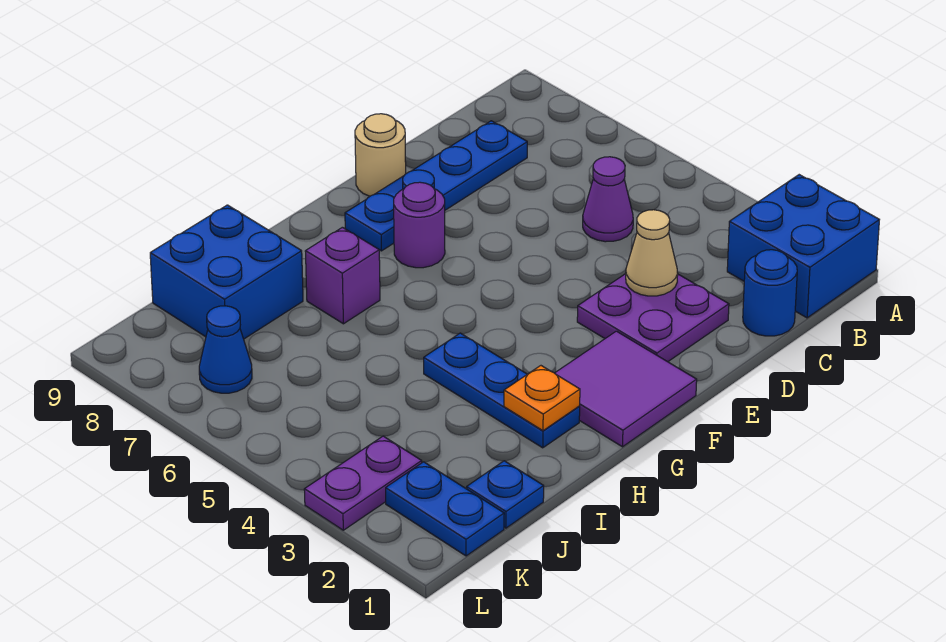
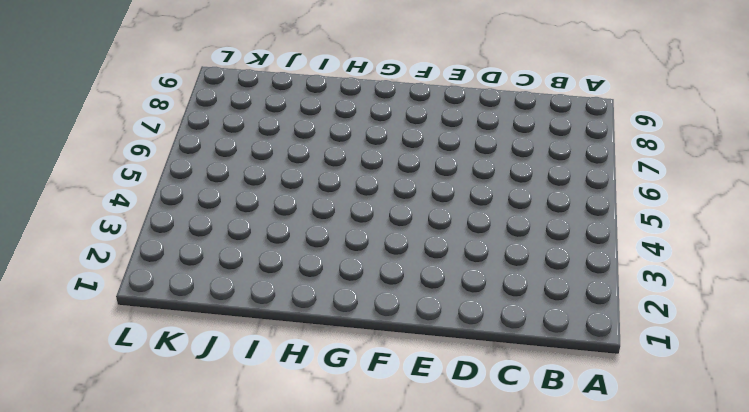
none -> blue brick A1:B2 level 1
none -> blue round brick C1 level 1
none -> purple cone C5 level 1

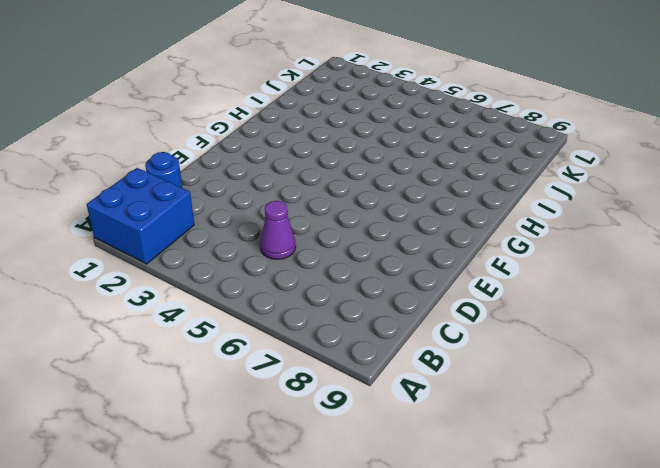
none -> blue plate C8:F8 level 1
none -> purple plate D2:E3 level 1
none -> tan round brick E9 level 1

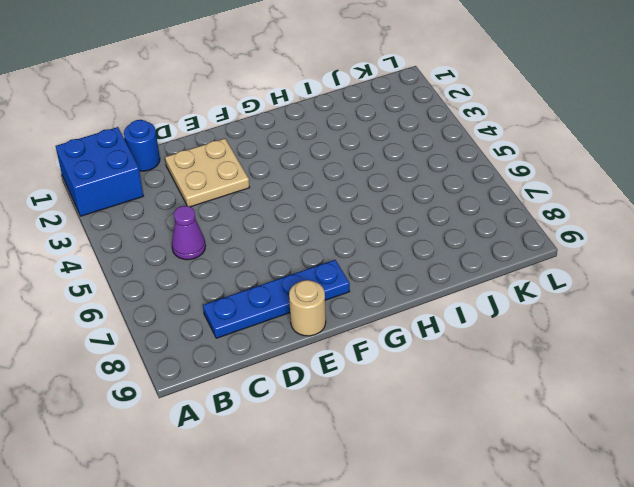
tan plate D2:E3 level 1 -> purple plate D2:E3 level 1
none -> purple tile F1:G2 level 1
none -> purple round brick F7 level 1
none -> blue plate H2:H4 level 1

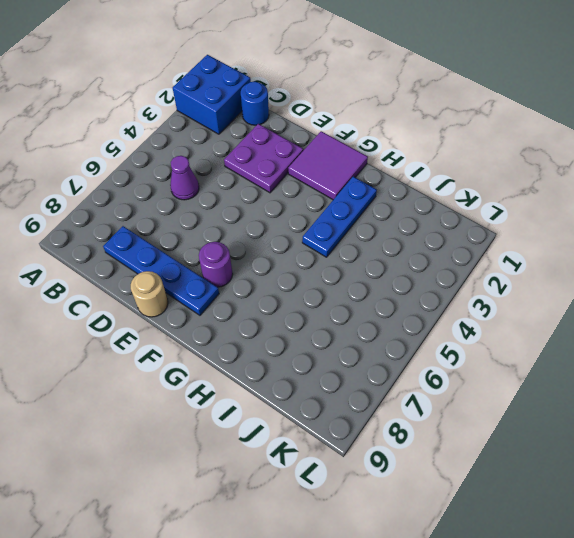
none -> purple brick H7 level 1
none -> blue brick I8:J9 level 1
none -> blue plate J1 level 1

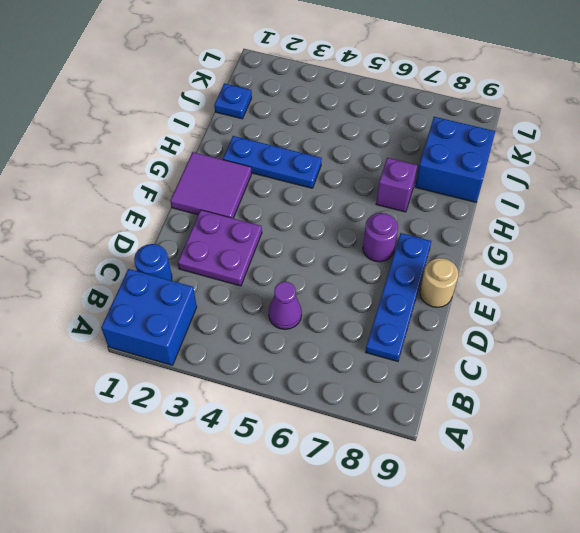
none -> blue plate K1:K2 level 1
none -> purple plate K3:L3 level 1
none -> blue cone K7 level 1

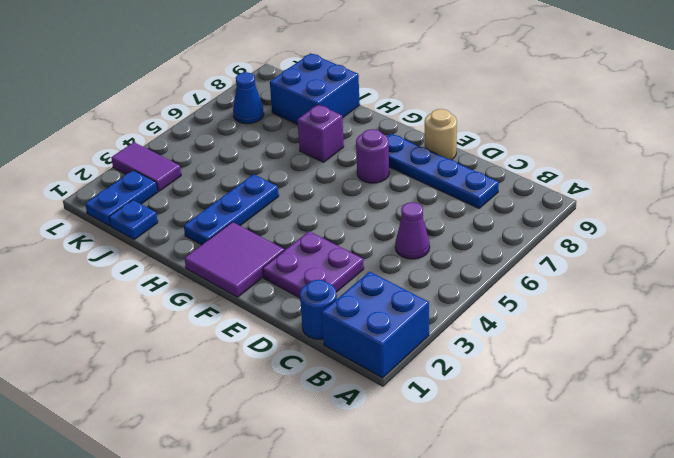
purple tile K3:L3 level 1 -> purple plate K3:L3 level 1
none -> tan cone D3 level 2
none -> orange plate H2 level 2

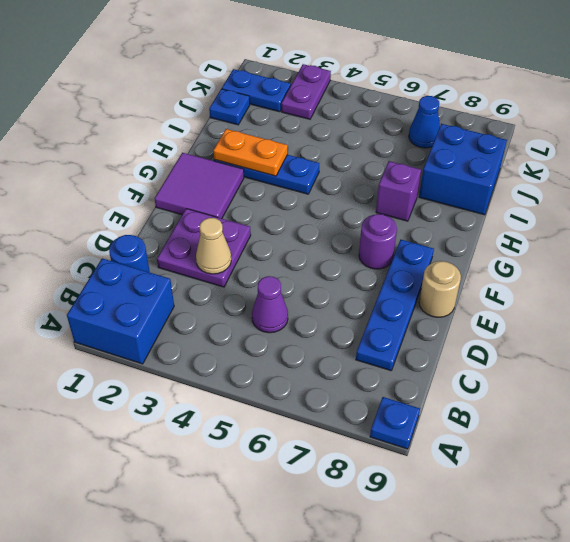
blue plate A9 level 1 -> none
orange plate H2:H3 level 2 -> orange plate H2 level 2

